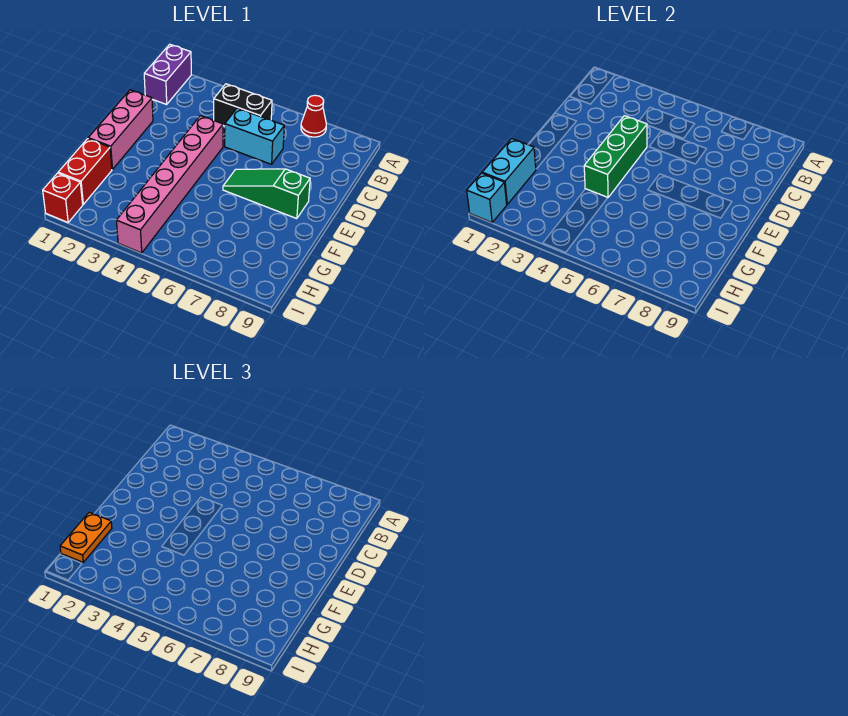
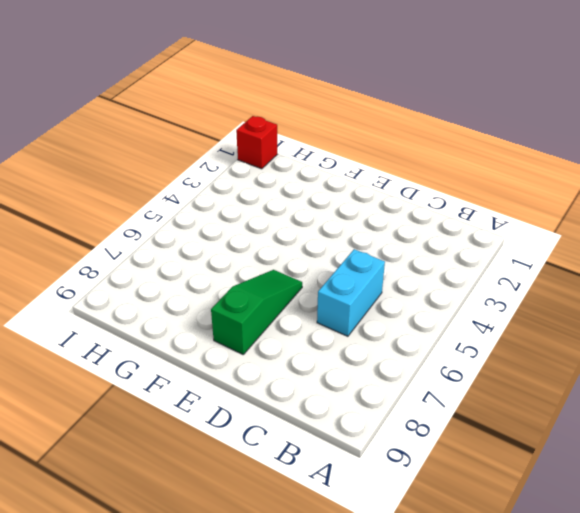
none -> purple brick A1:B1 level 1
none -> red cone A7 level 1
none -> black brick B4:B5 level 1

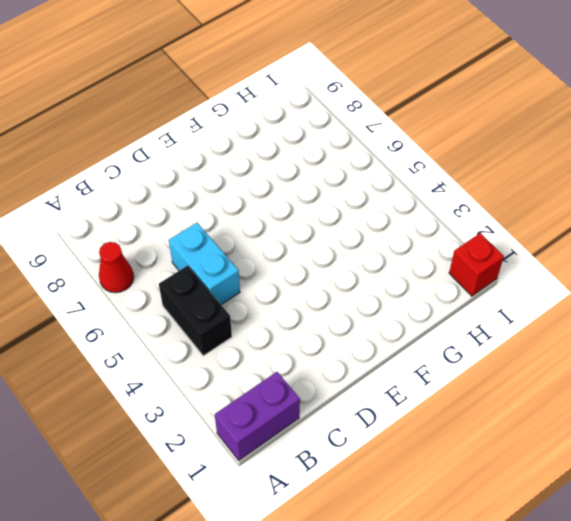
none -> pink brick D1:F1 level 1
none -> pink brick D4:I4 level 1
none -> green slope E6:E8 level 1 top 8

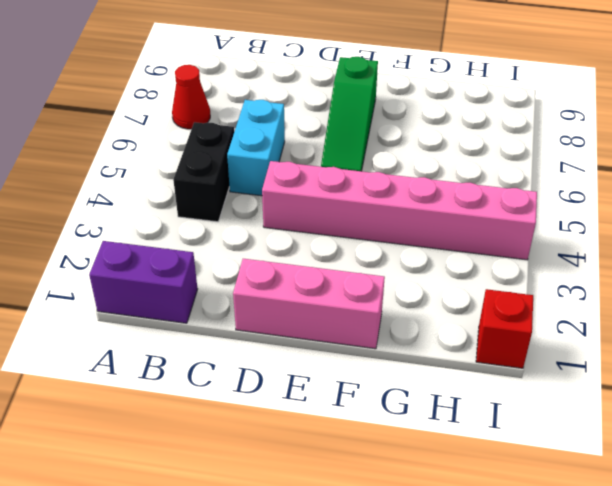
none -> red brick G1:H1 level 1
none -> green brick D4:F4 level 2
none -> cyan brick G1:H1 level 2

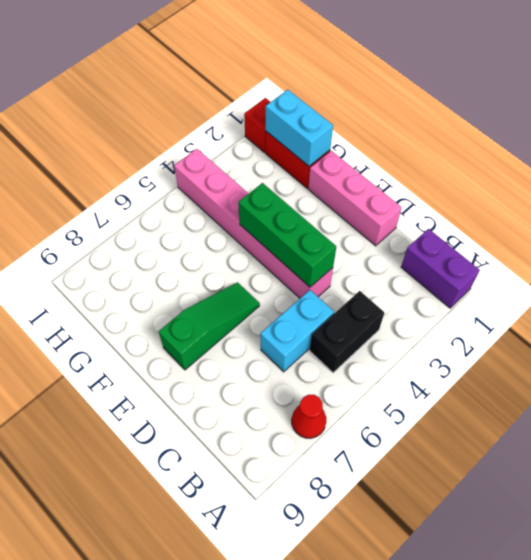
none -> cyan brick I1 level 2
none -> orange plate G1:H1 level 3

